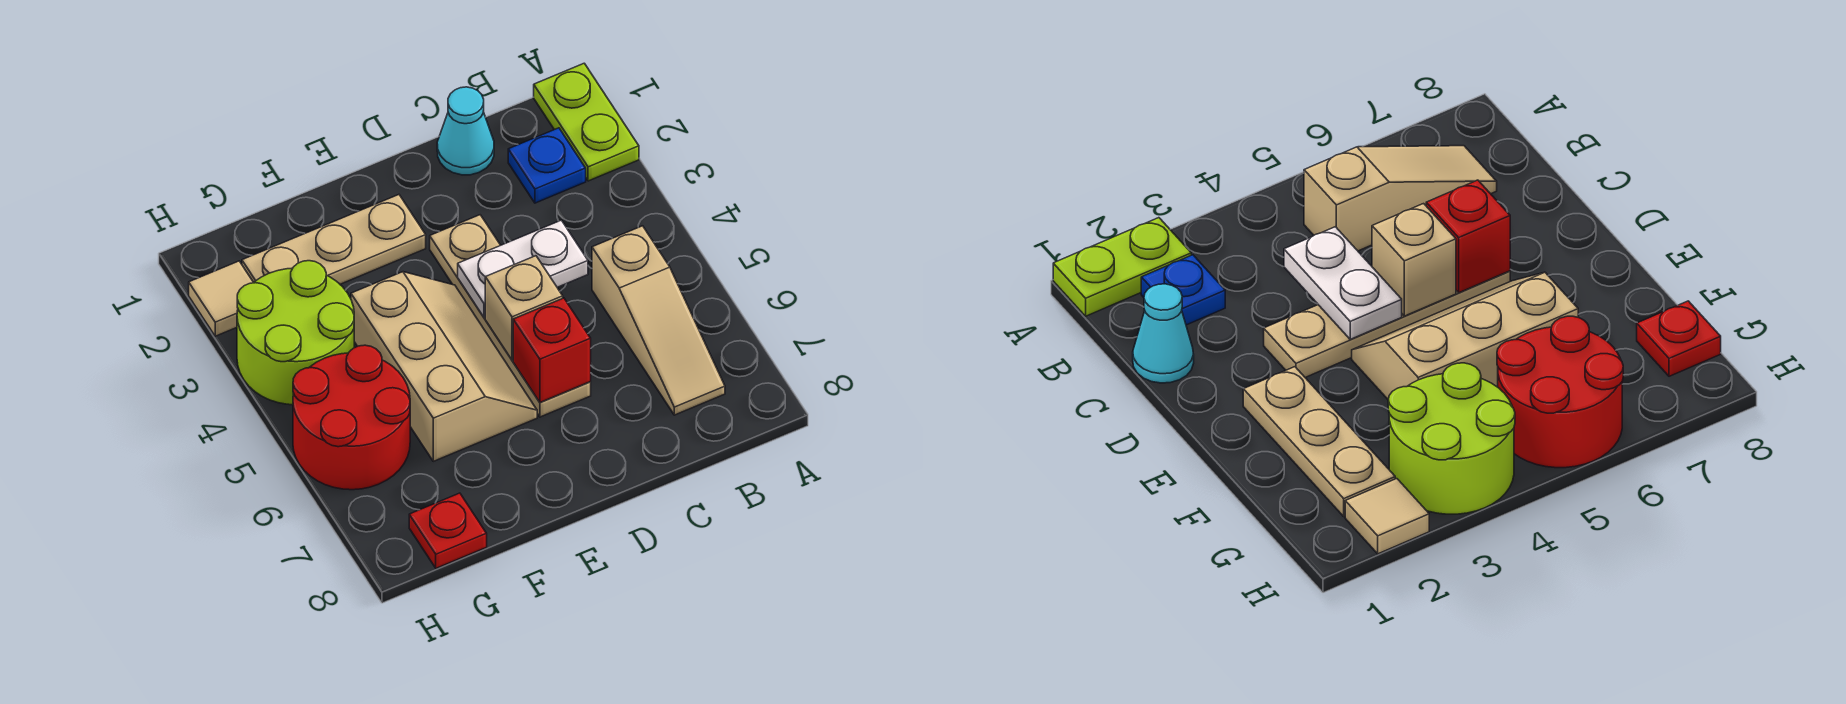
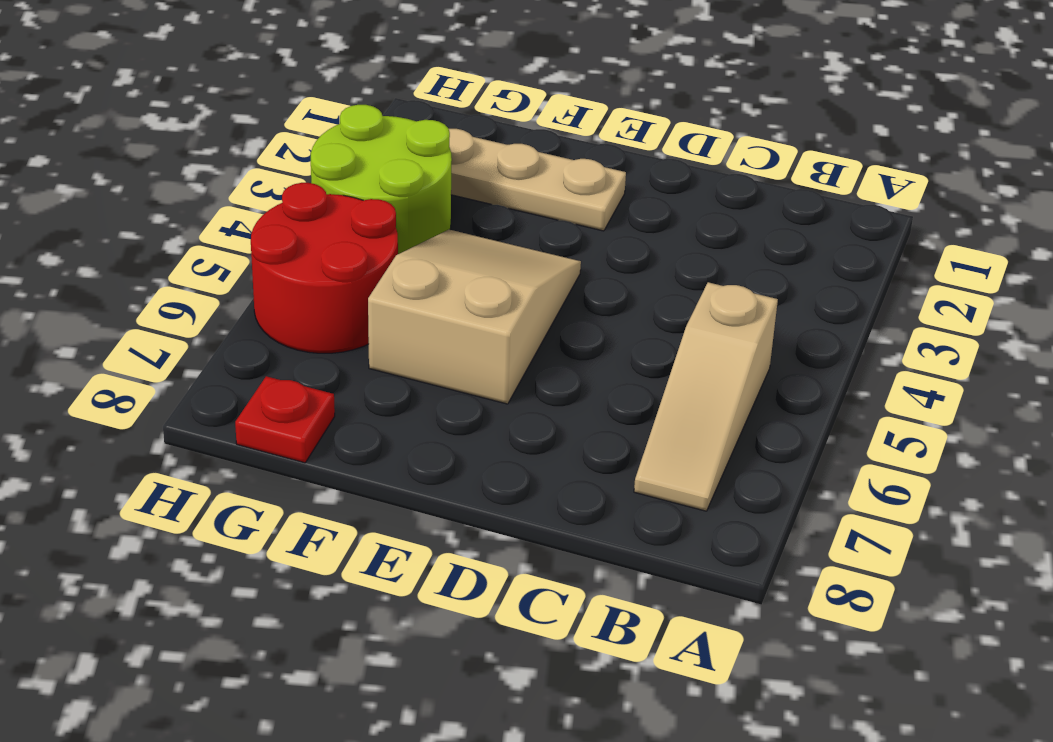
tan slope E4:F6 level 1 top 6 -> tan slope E4:F6 level 1 top F
none -> lime plate A1:A2 level 1
none -> blue plate B2 level 1
none -> cyan cone C1 level 1

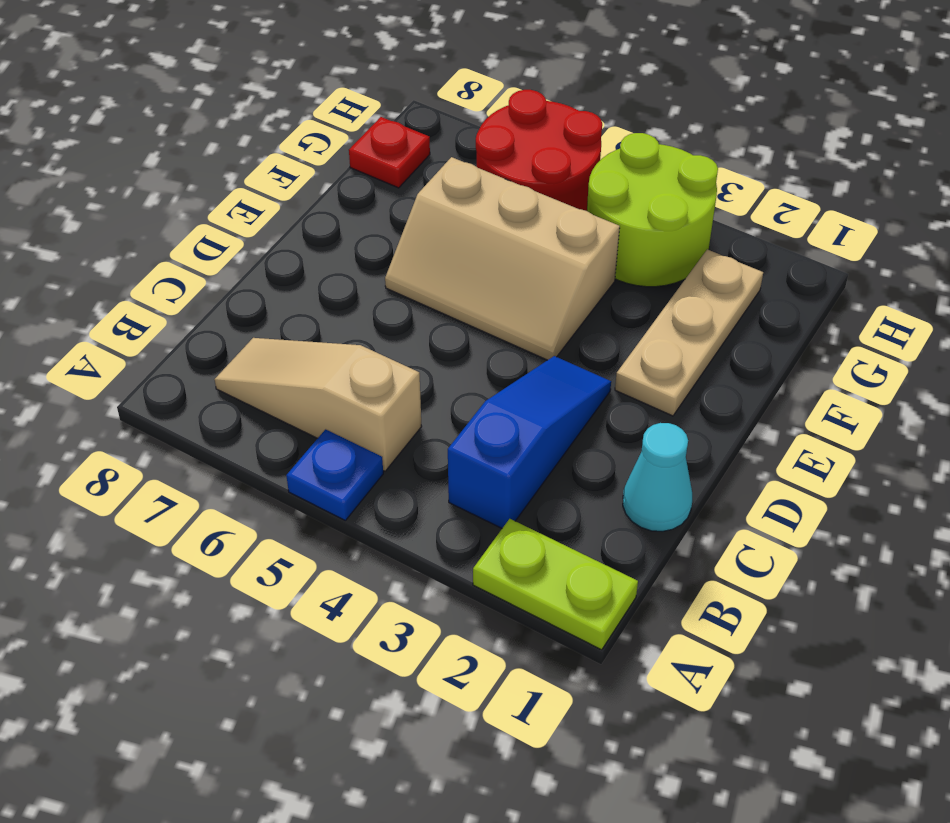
blue plate A5 level 1 -> blue plate B2 level 1
blue slope B3:D3 level 1 top B -> tan plate D3:D6 level 1
none -> tan tile H2 level 1
none -> white plate C4:D4 level 2
none -> tan brick D5 level 2

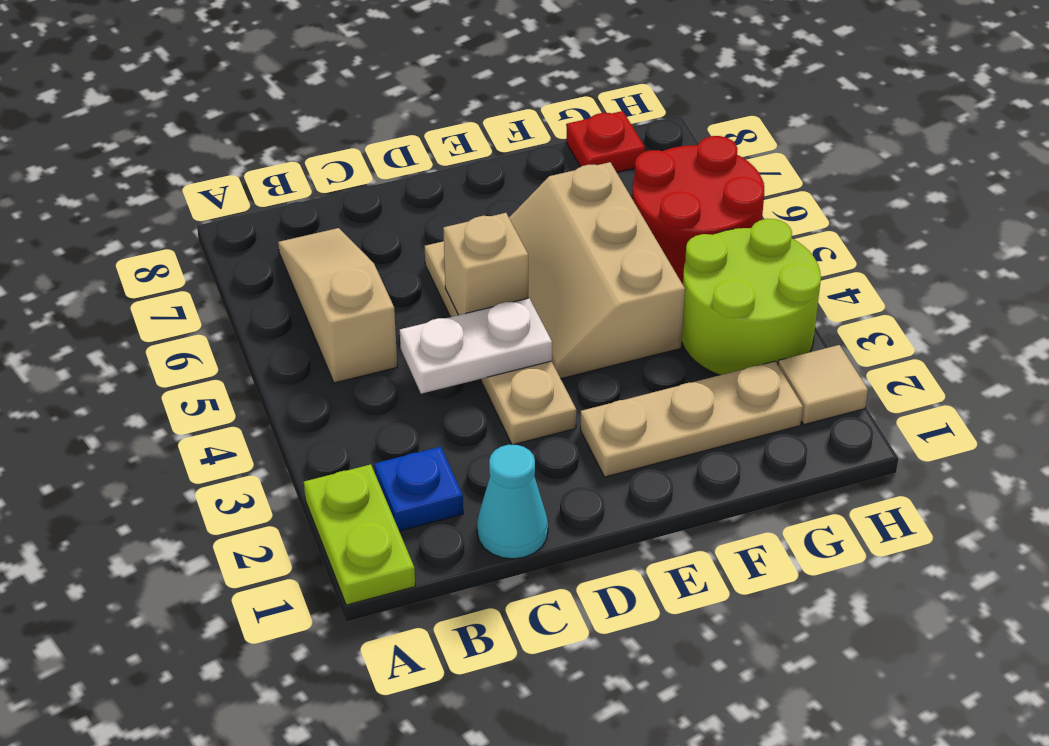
none -> red brick D6 level 2

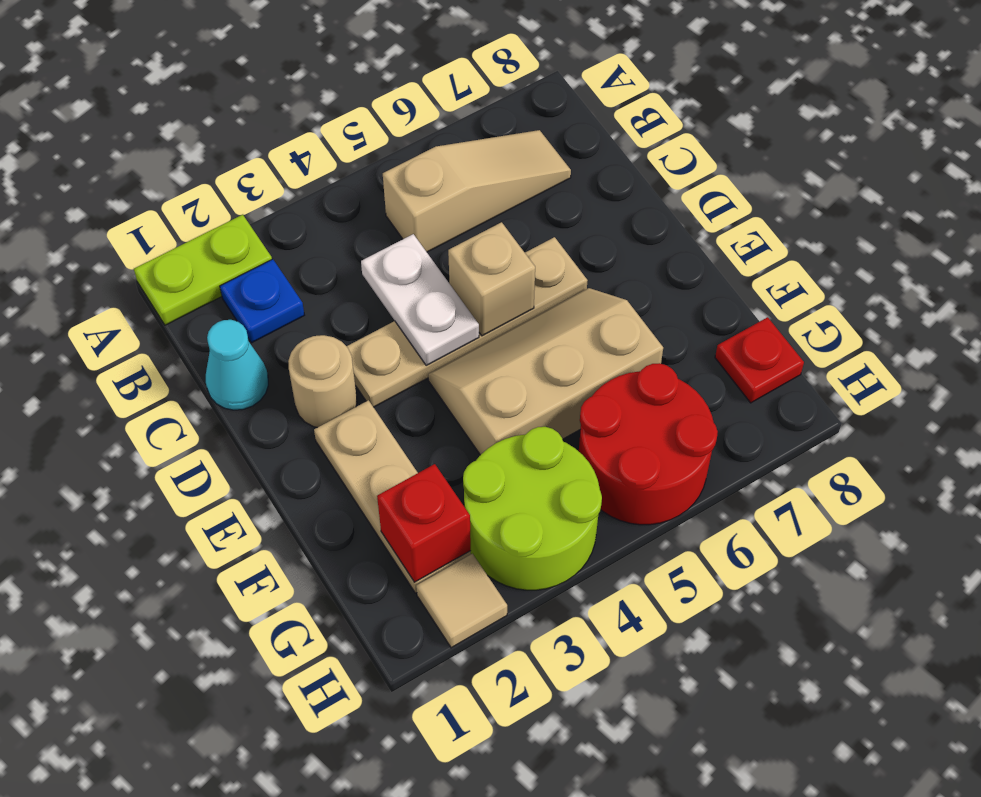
tan round brick D2 level 1 -> none
red brick G2 level 2 -> red brick D6 level 2

